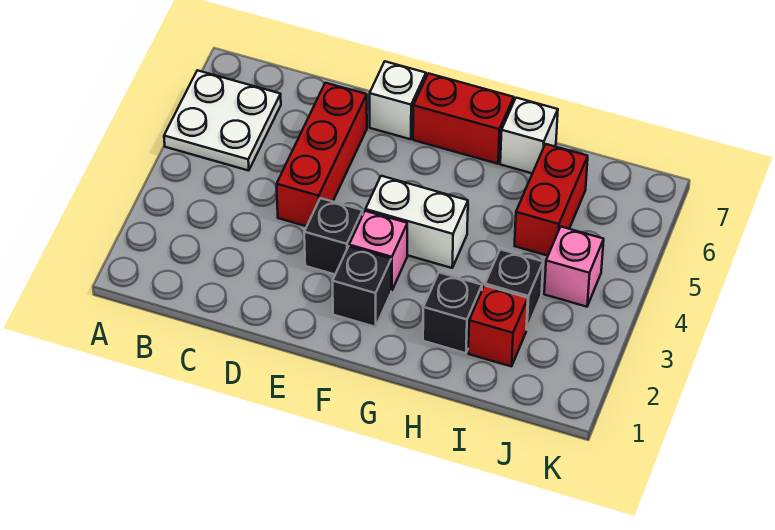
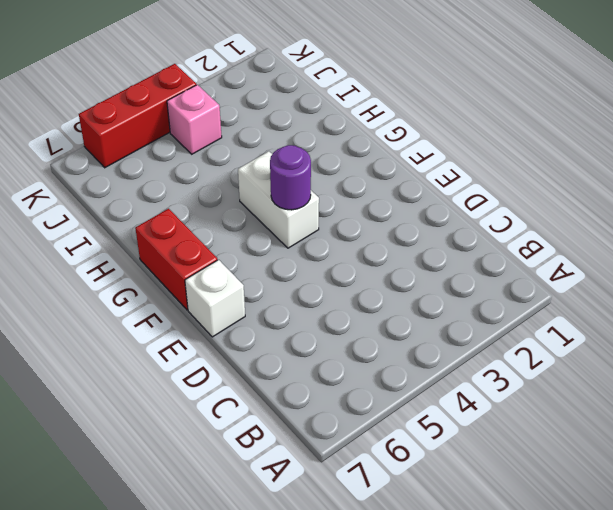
purple round brick F4 level 2 -> none
red brick K4:K6 level 1 -> red brick D4:D6 level 1
none -> white plate A5:B6 level 1
none -> black brick E3 level 1
none -> black brick F2 level 1

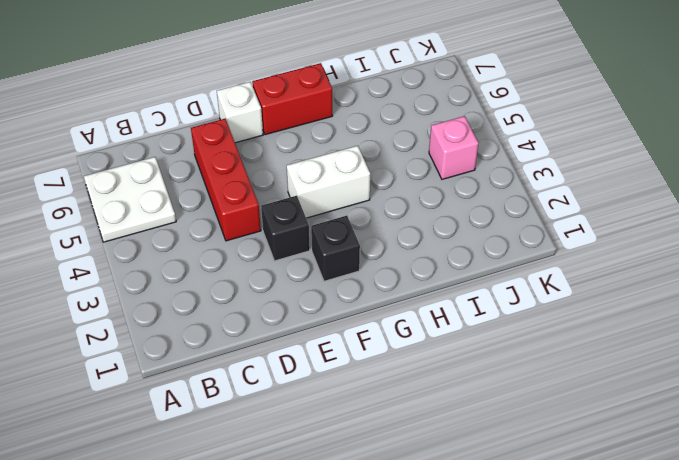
none -> pink brick F3 level 1
none -> black brick H2 level 1
none -> white brick H7 level 1

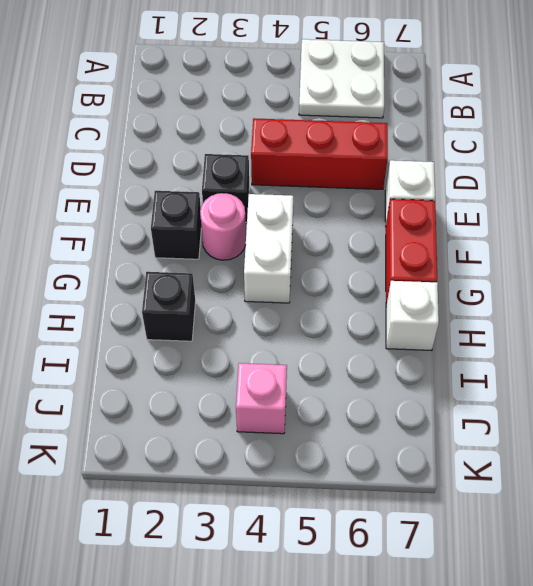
pink round brick F3 level 1 -> pink brick F3 level 1
none -> red brick I2 level 1
none -> black brick I3 level 1
none -> red brick I5:I6 level 1

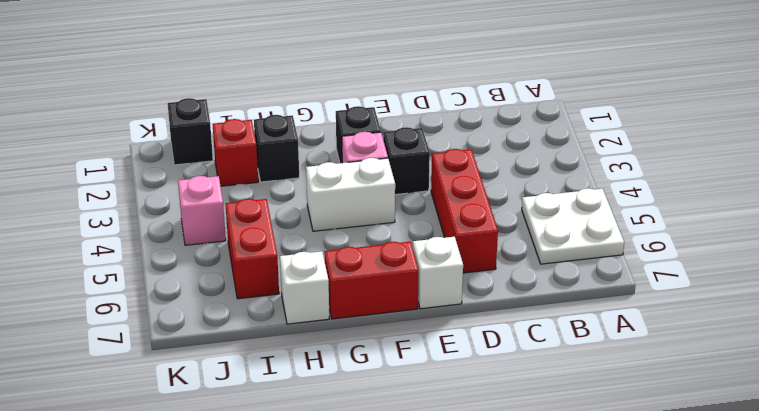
black brick J1 level 1 -> black brick I3 level 1

